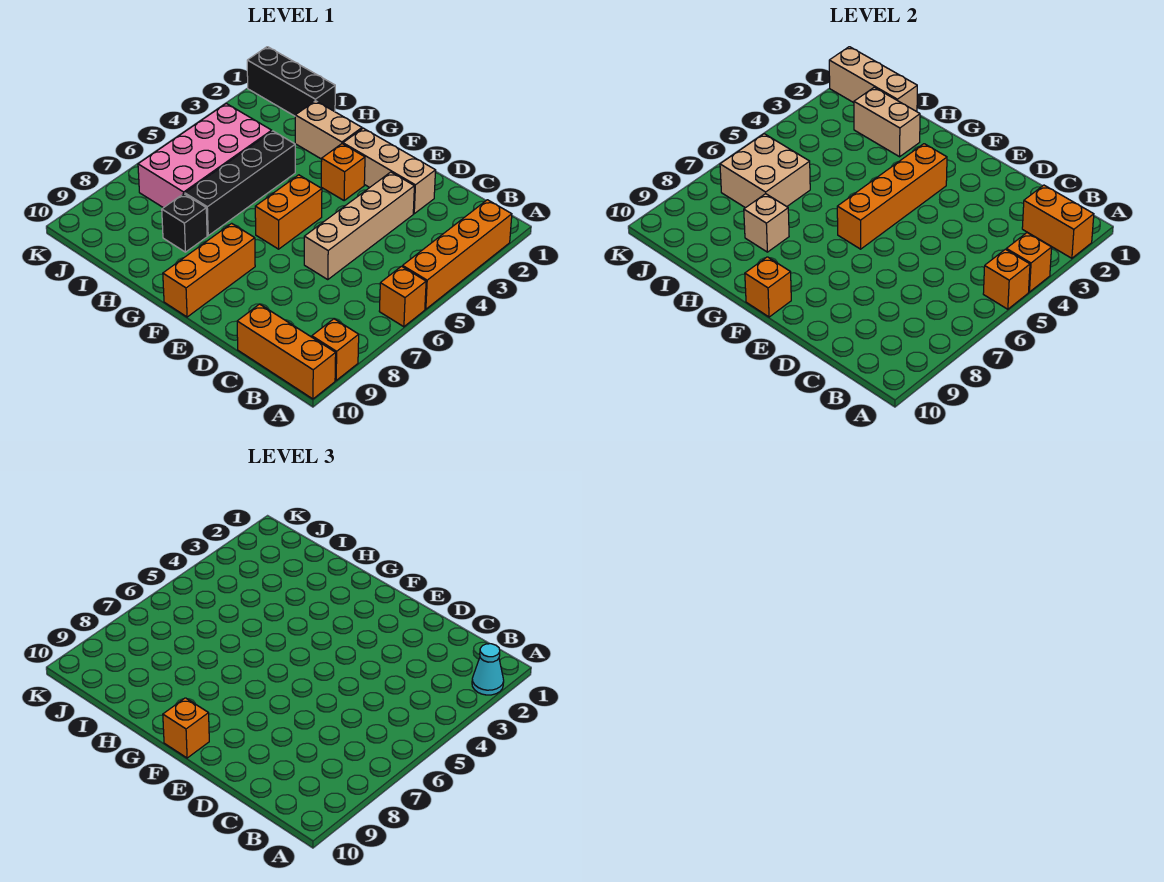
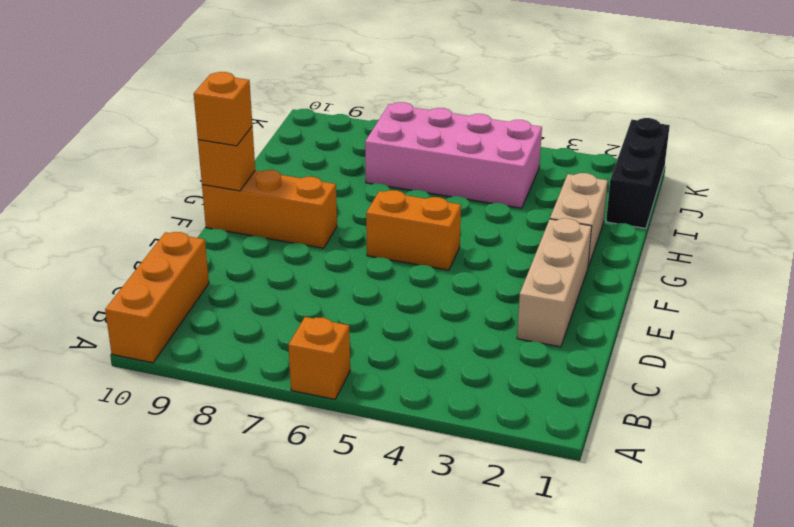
none -> orange brick A2:A5 level 1
none -> orange brick A9 level 1
none -> tan brick D3:D6 level 1

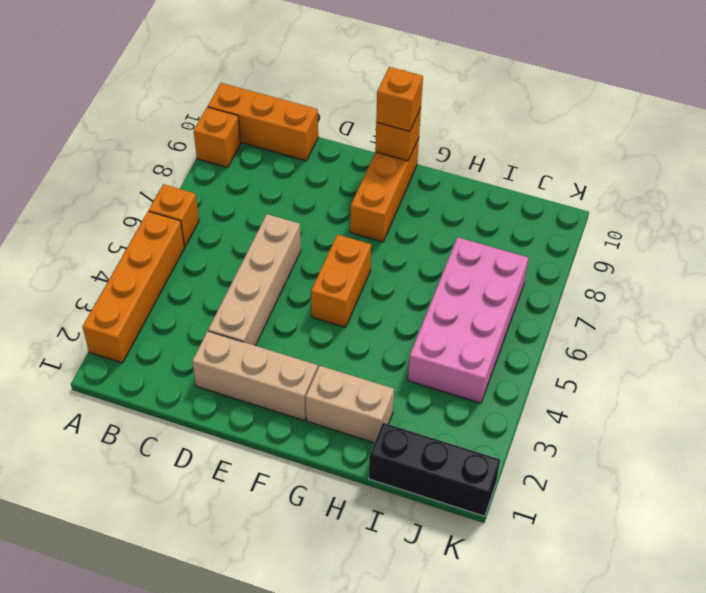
none -> orange brick F3 level 1
none -> black brick H4:H7 level 1
none -> black brick H8 level 1

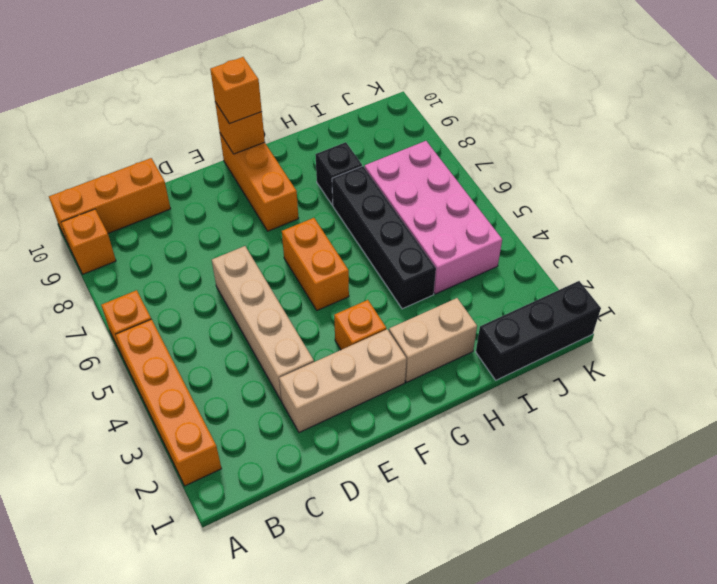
none -> orange brick A2:B2 level 2
none -> orange brick A4 level 2
none -> orange brick A5 level 2

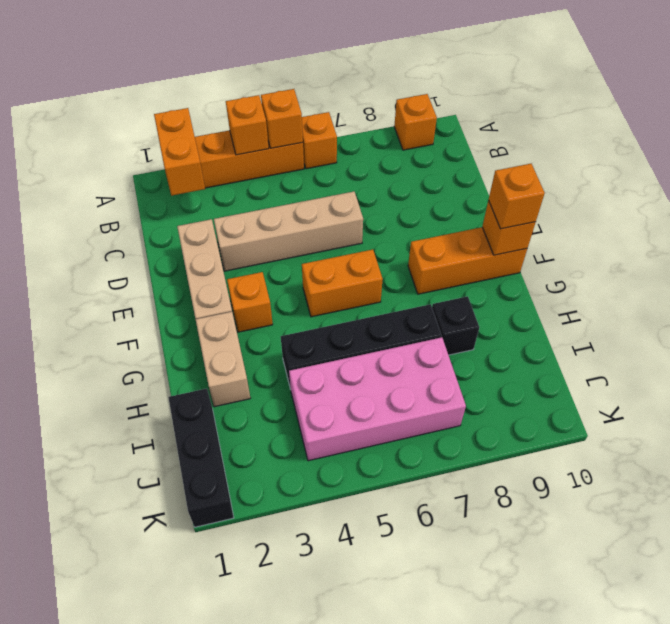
none -> orange brick A10:C10 level 1
none -> orange brick F3:F6 level 2
none -> tan brick H2:I2 level 2

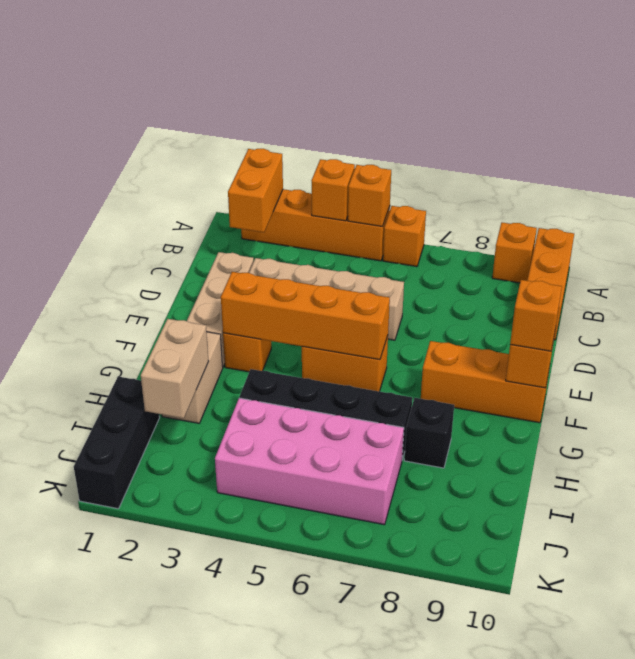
none -> tan brick H8 level 2
none -> tan brick I1:K1 level 2
none -> tan brick I6:J7 level 2

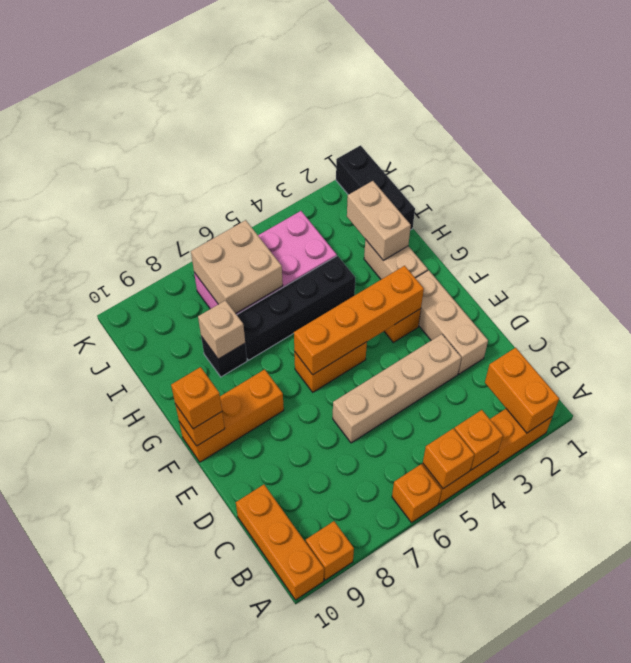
none -> tan brick I1:K1 level 2
none -> cyan cone A2 level 3

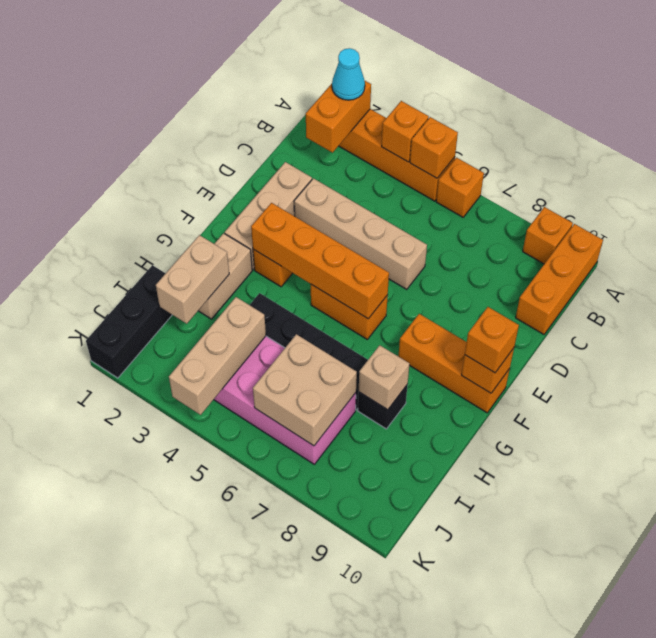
tan brick I4:K4 level 2 -> tan brick I1:K1 level 2

